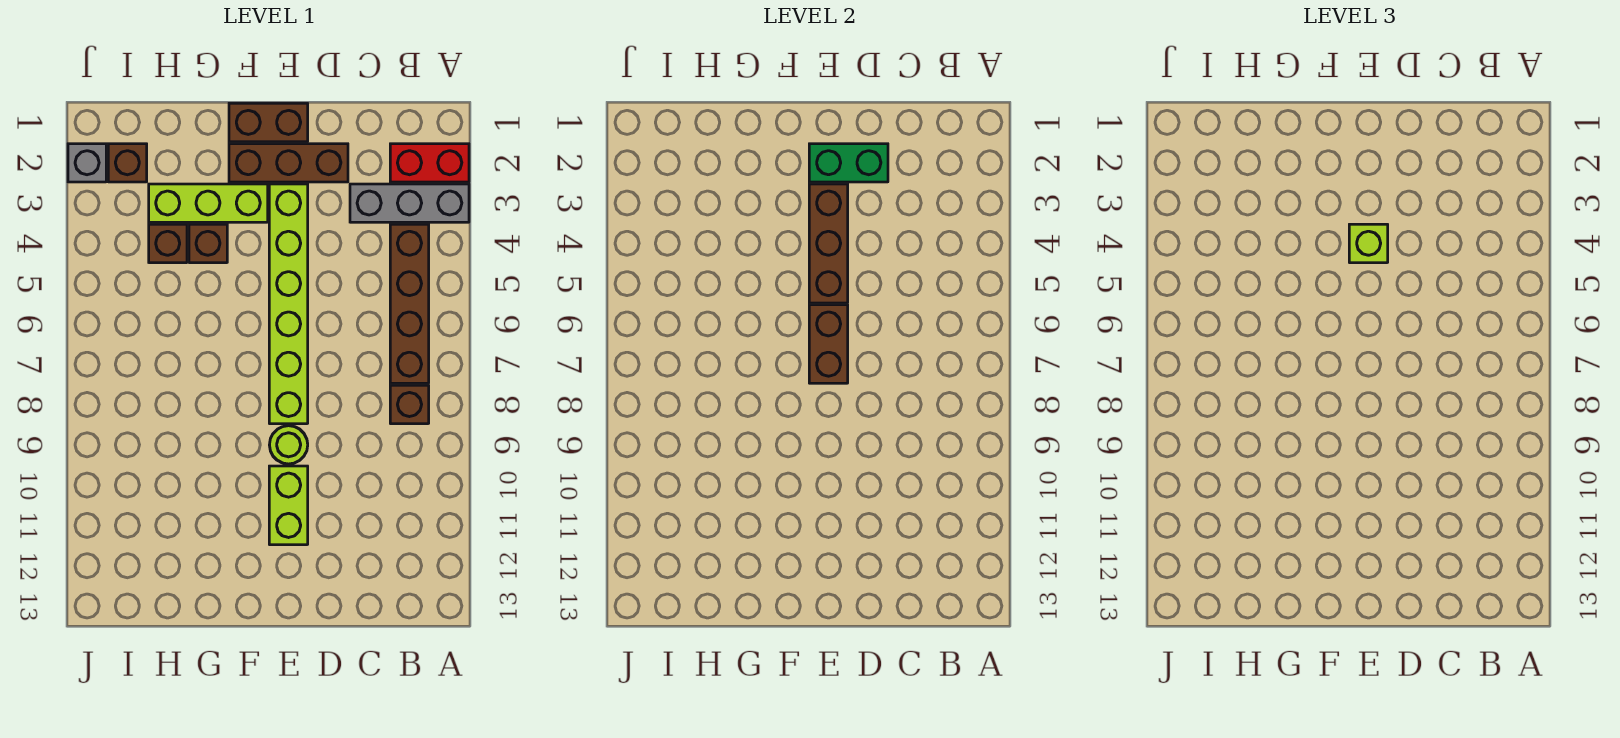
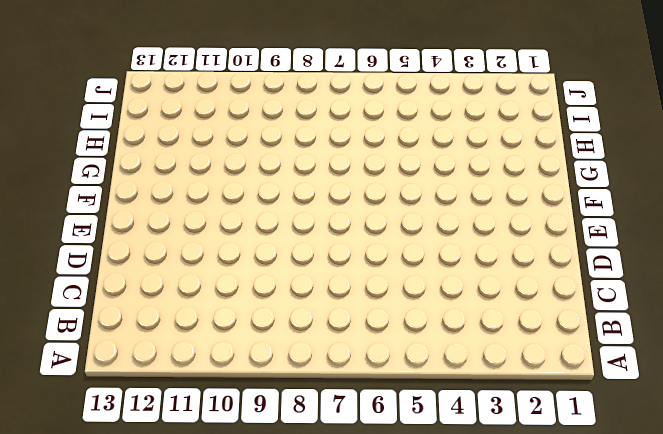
none -> red brick A2:B2 level 1
none -> grey brick A3:C3 level 1
none -> brown brick B4:B7 level 1

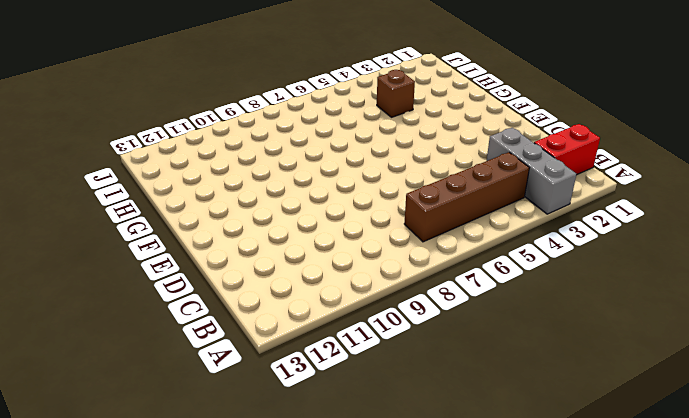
red brick B1:B2 level 1 -> red brick A2:B2 level 1
none -> brown brick B8 level 1
none -> brown brick D2:F2 level 1
none -> brown brick E1:F1 level 1

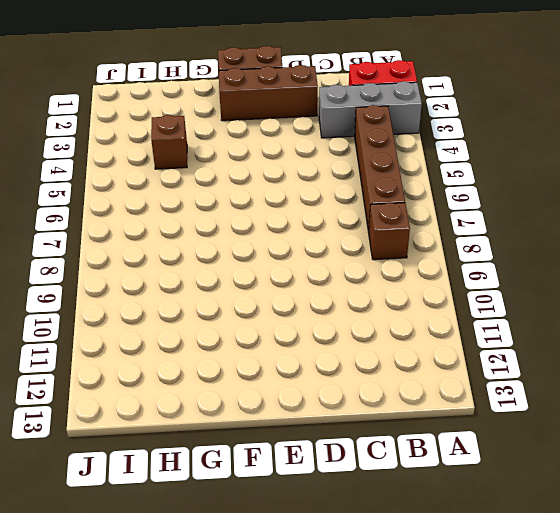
none -> lime brick E3:E8 level 1
none -> lime round brick E9 level 1
none -> lime brick E10:E11 level 1

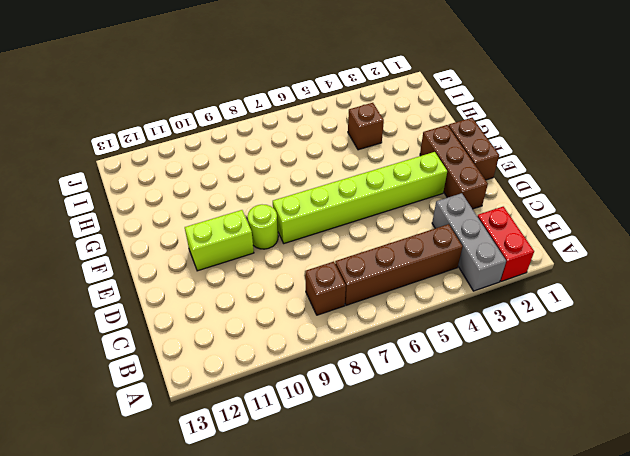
none -> lime brick F3:H3 level 1
none -> brown brick G4 level 1
none -> brown brick I2 level 1

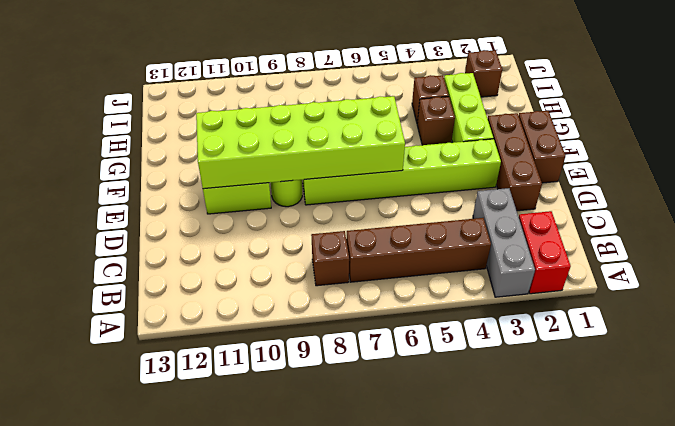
lime brick E6:F11 level 2 -> brown brick E6:E7 level 2
none -> grey brick J2 level 1
none -> green brick D2:E2 level 2
none -> brown brick E3:E5 level 2

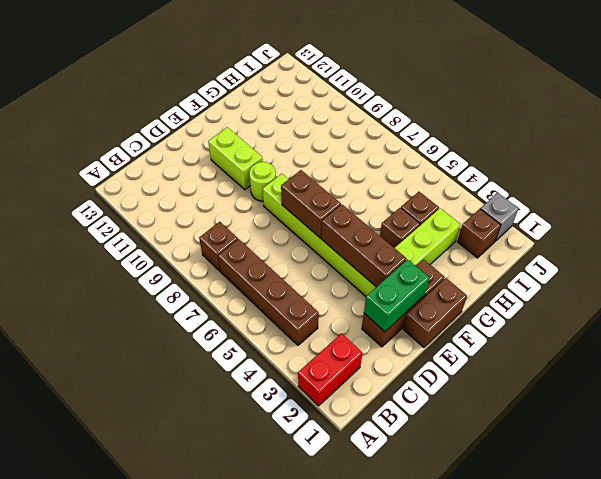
none -> grey brick A3:C3 level 1
none -> lime brick E4 level 3

